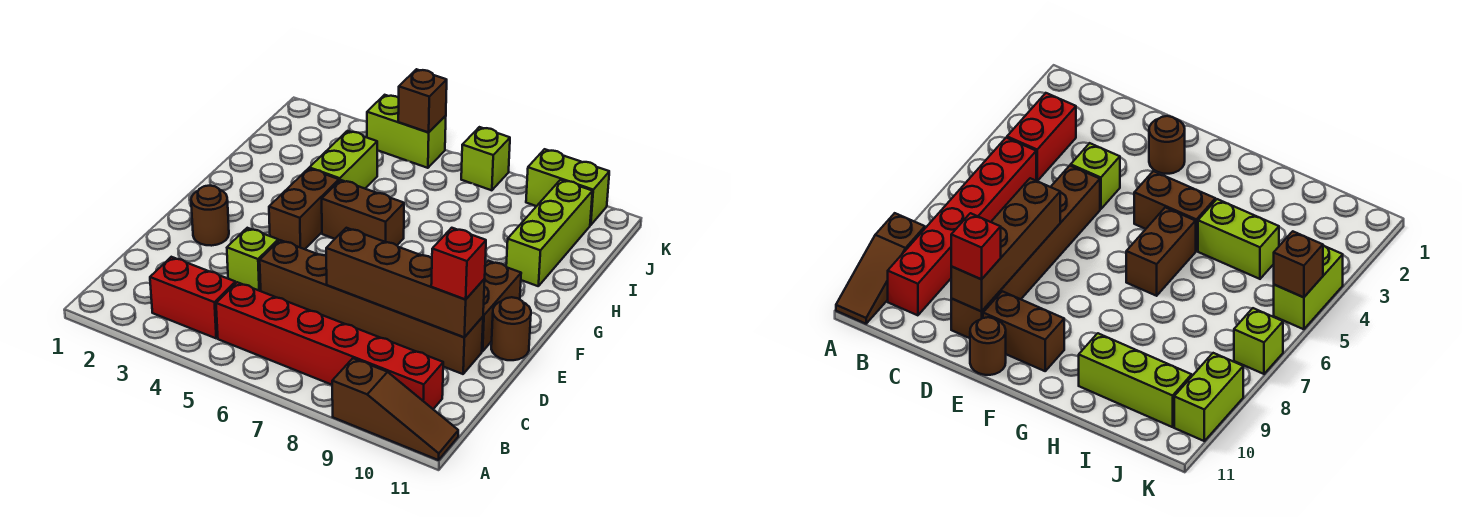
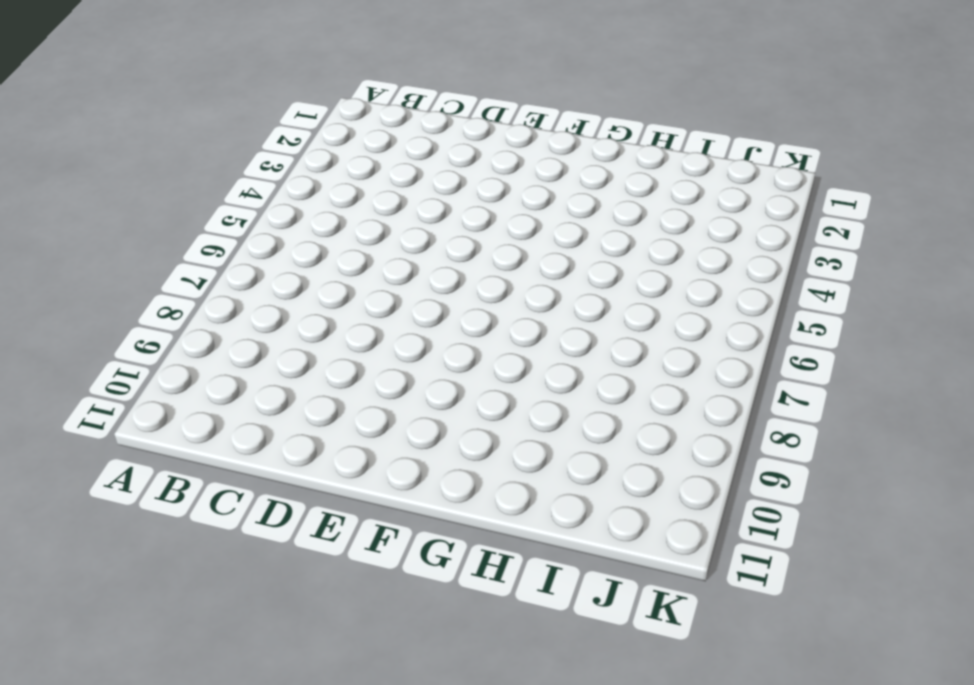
none -> brown slope A9:A11 level 1 top 9
none -> red brick B3:B4 level 1
none -> red brick B5:B10 level 1

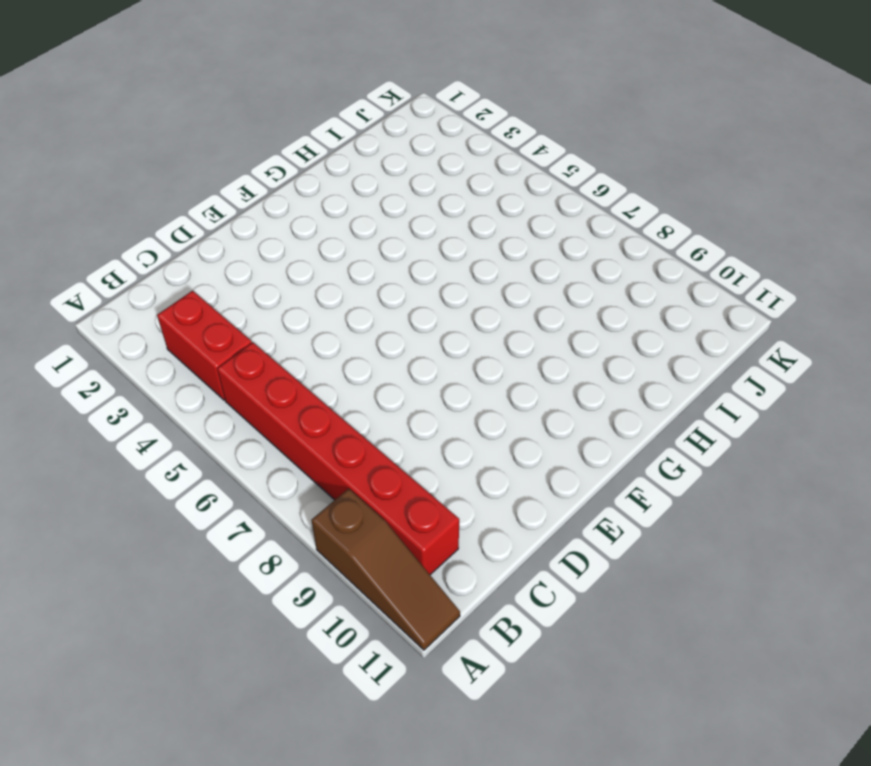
none -> lime brick D4 level 1
none -> brown brick D5:D10 level 1
none -> brown round brick E2 level 1

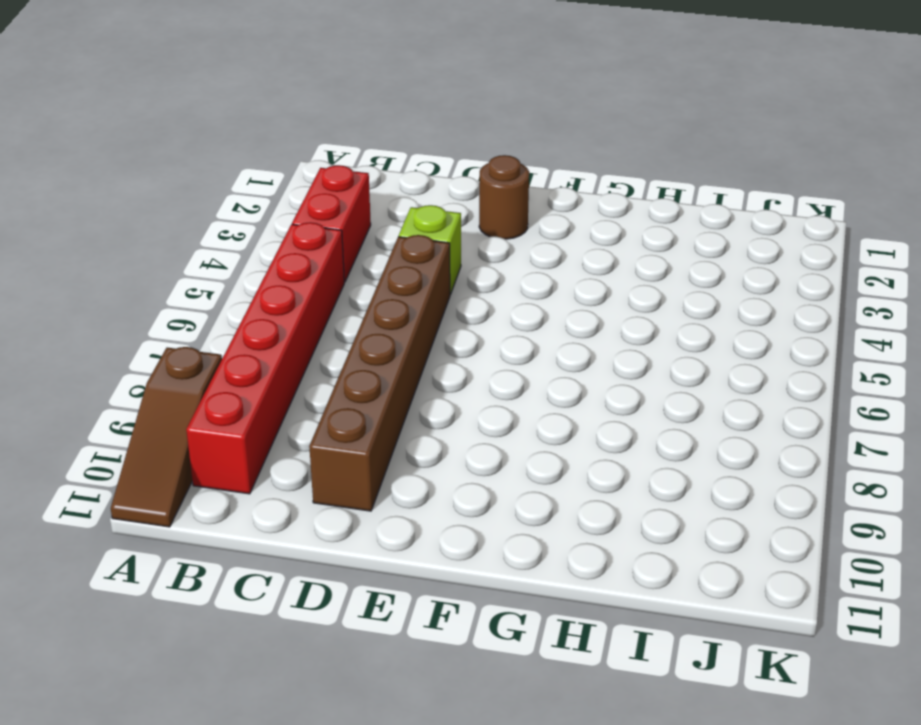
none -> brown brick E10:F10 level 1
none -> brown round brick E11 level 1
none -> brown brick F4:G4 level 1

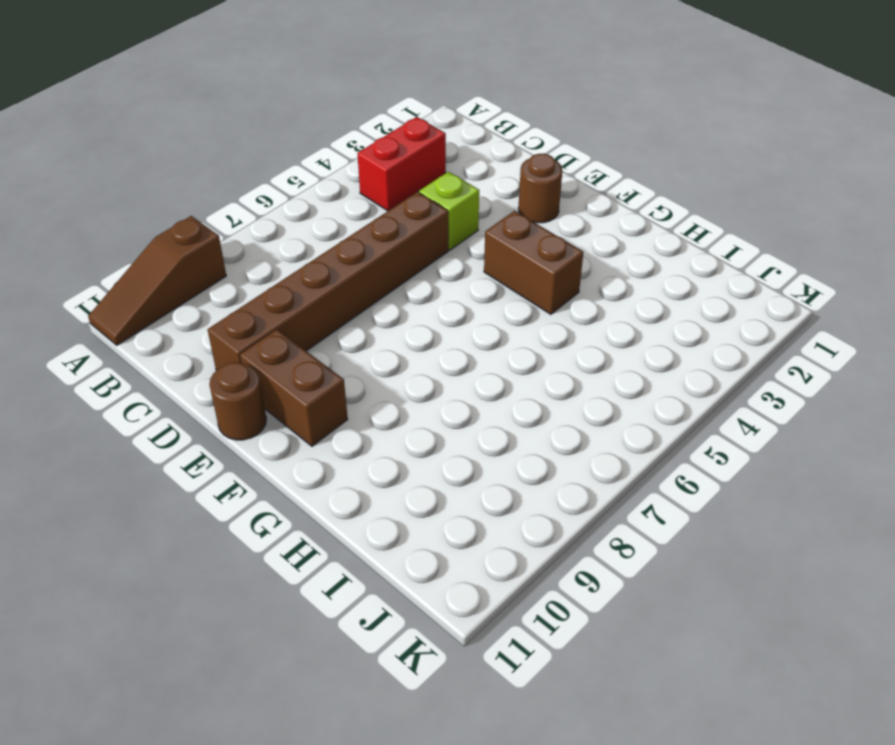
none -> red brick B5:B10 level 1
none -> brown brick G5:G6 level 1
none -> lime brick H4:I4 level 1

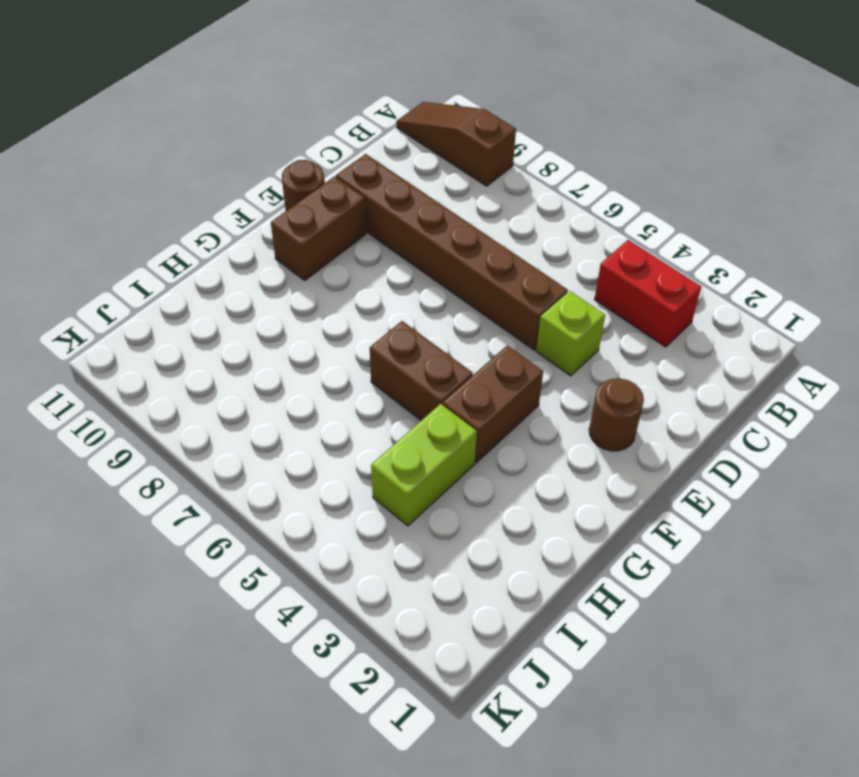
none -> red brick B5:B10 level 1
none -> lime brick H10:J10 level 1
none -> lime brick K4:K5 level 1

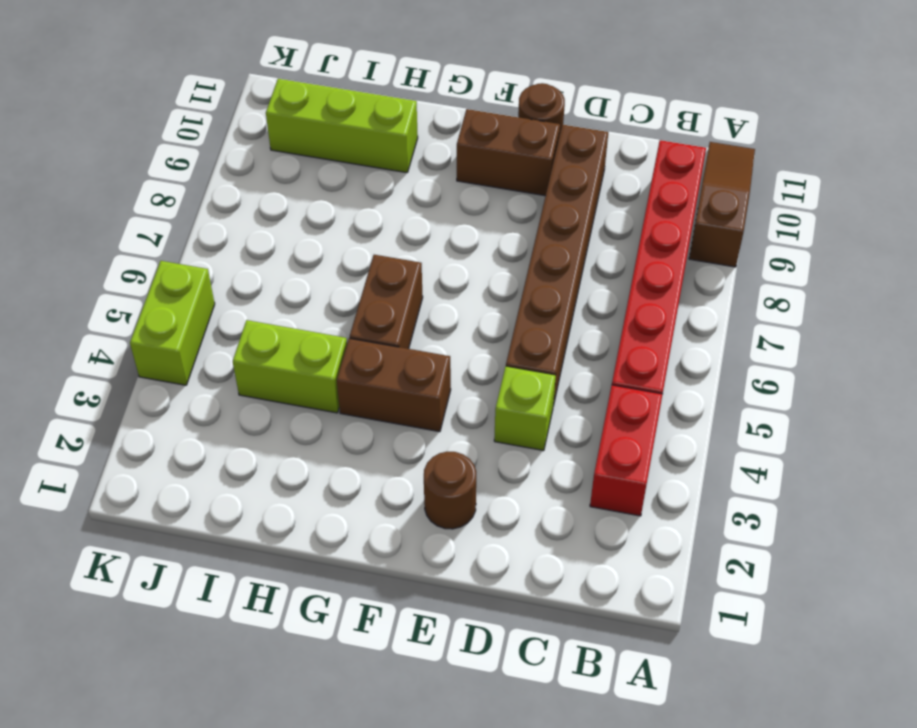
none -> lime brick K7 level 1
none -> lime brick K9:K10 level 1
none -> brown brick D7:D10 level 2

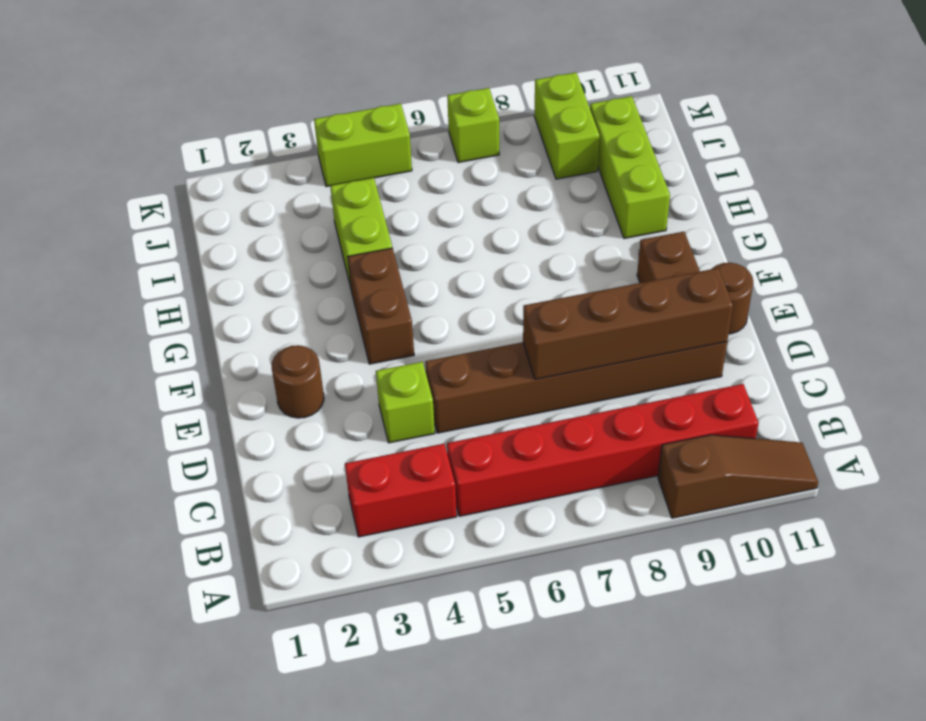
lime brick J9:K9 level 1 -> lime brick K9:K10 level 1
none -> brown brick G5:G6 level 1
none -> brown brick K5 level 2
none -> red brick D10 level 3

